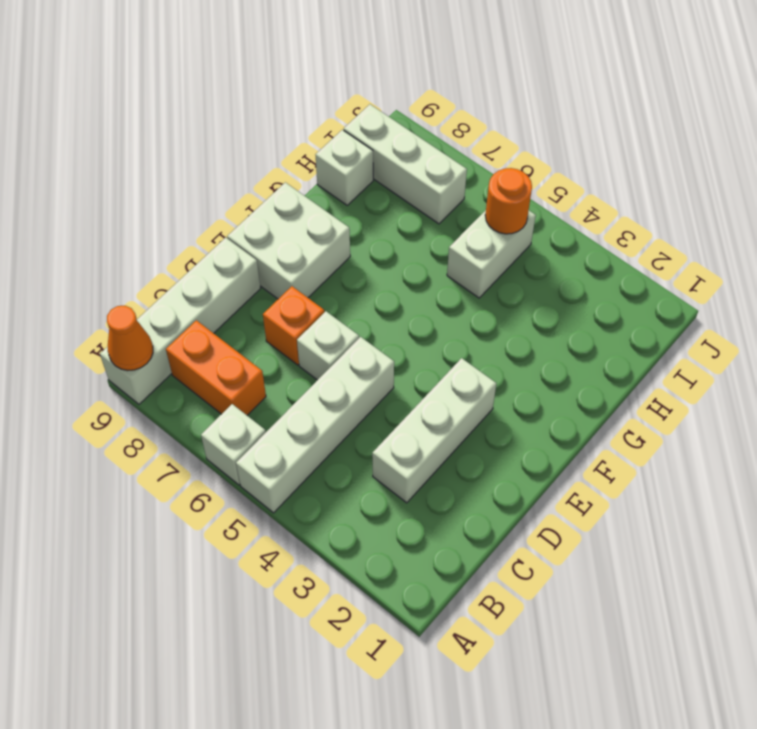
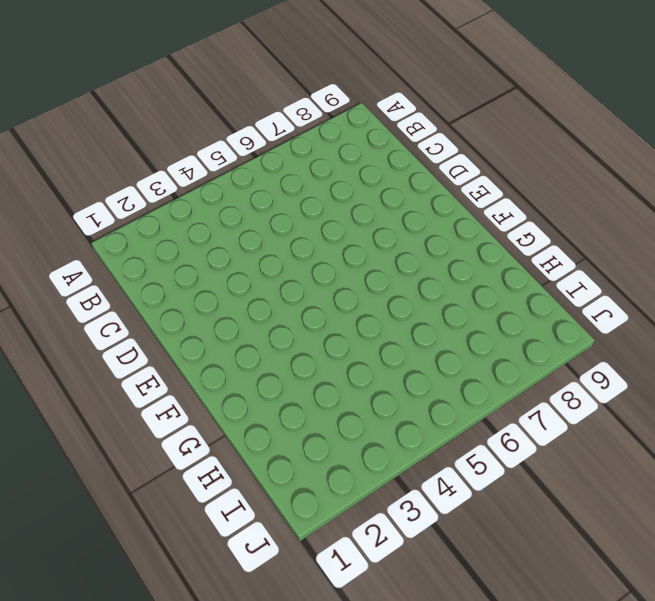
none -> white brick A5:D5 level 1
none -> white brick A6 level 1
none -> white brick A9:D9 level 1

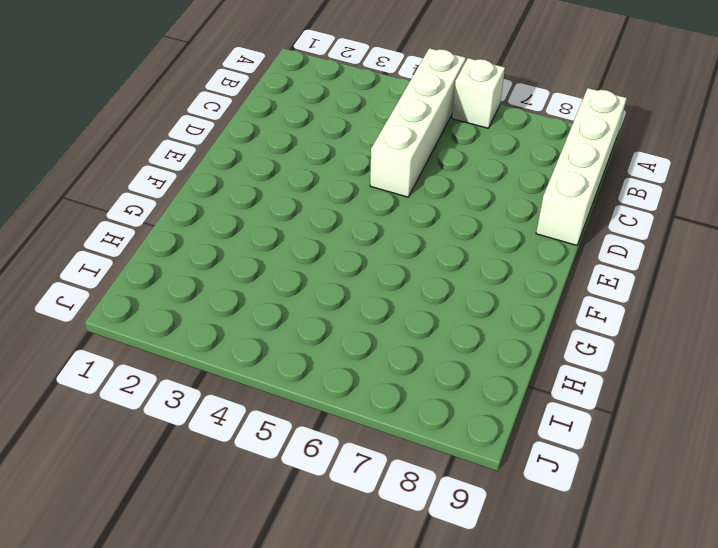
none -> orange brick B7:B8 level 1
none -> white brick C3:E3 level 1
none -> white brick D6 level 1

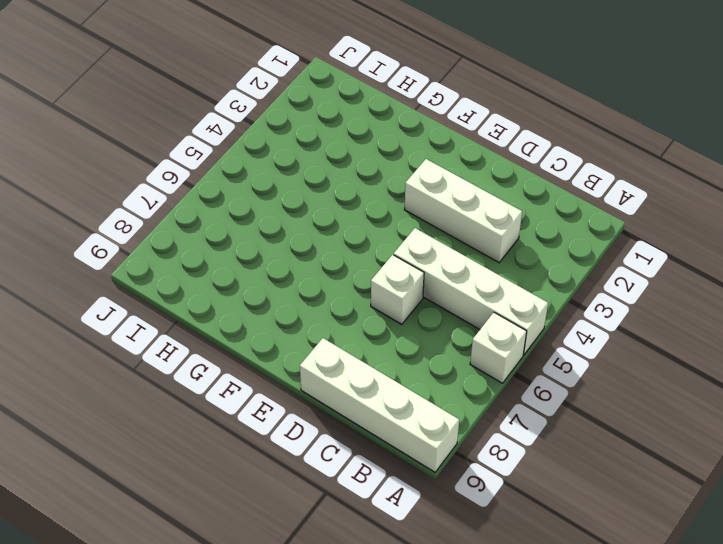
none -> orange brick B7:B8 level 1
none -> orange brick D7 level 1
none -> white brick E8:F9 level 1

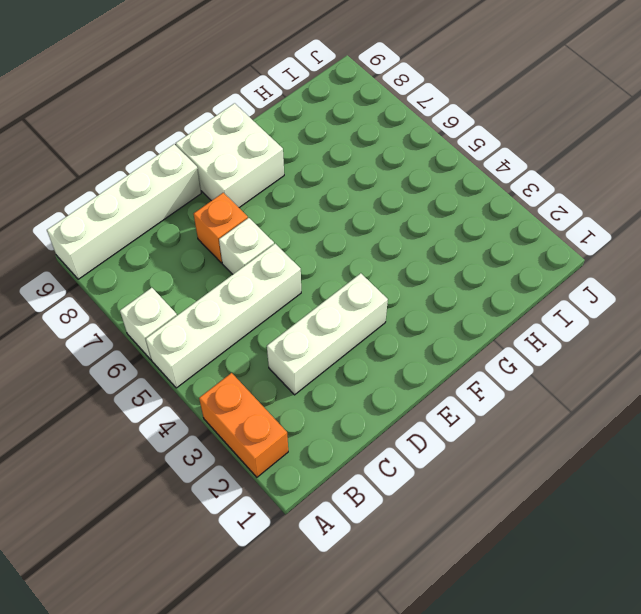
orange brick A2:A3 level 1 -> orange brick B7:B8 level 1
none -> white brick H5:I5 level 1
none -> white brick H9 level 1
none -> white brick I7:I9 level 1

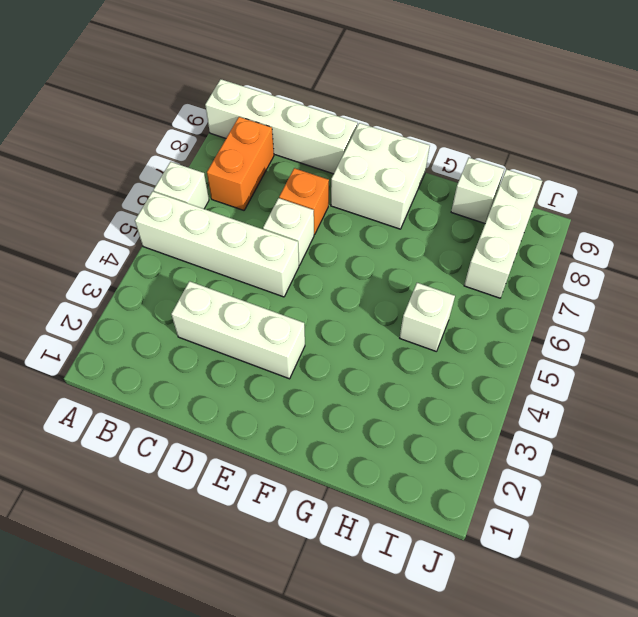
white brick H5 level 1 -> white brick H5:I5 level 1
none -> orange cone A9 level 2
none -> orange round brick I5 level 2

